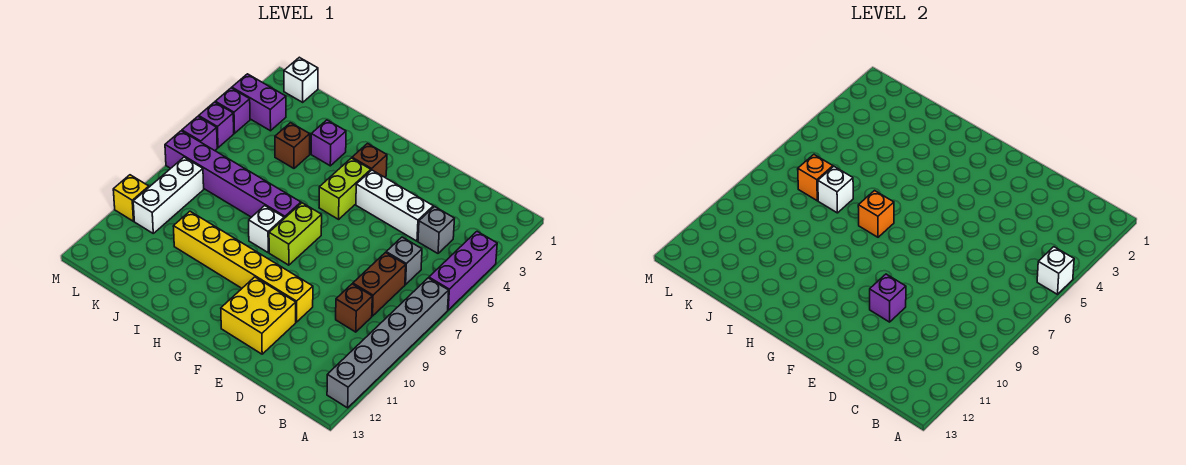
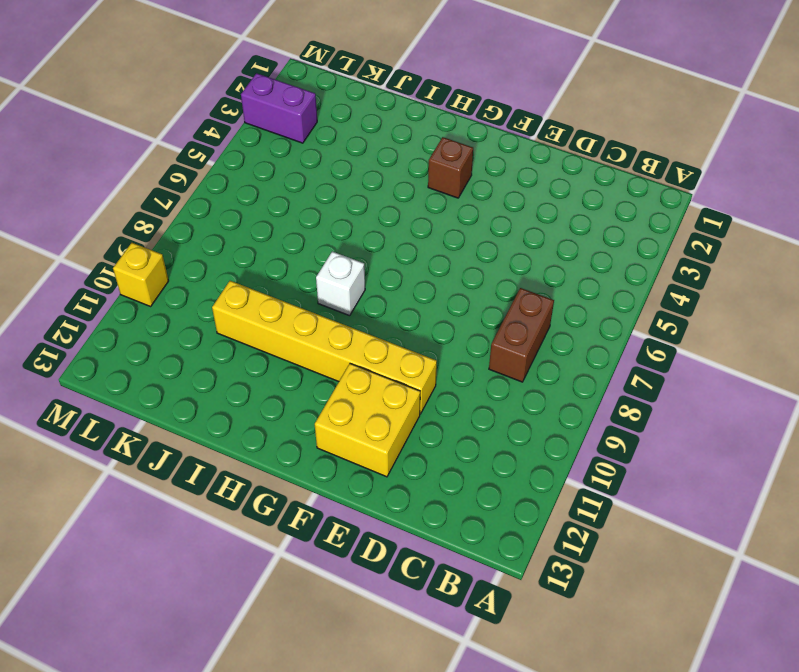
none -> purple brick A4:A6 level 1
none -> grey brick A7:A12 level 1
none -> grey brick C4 level 1

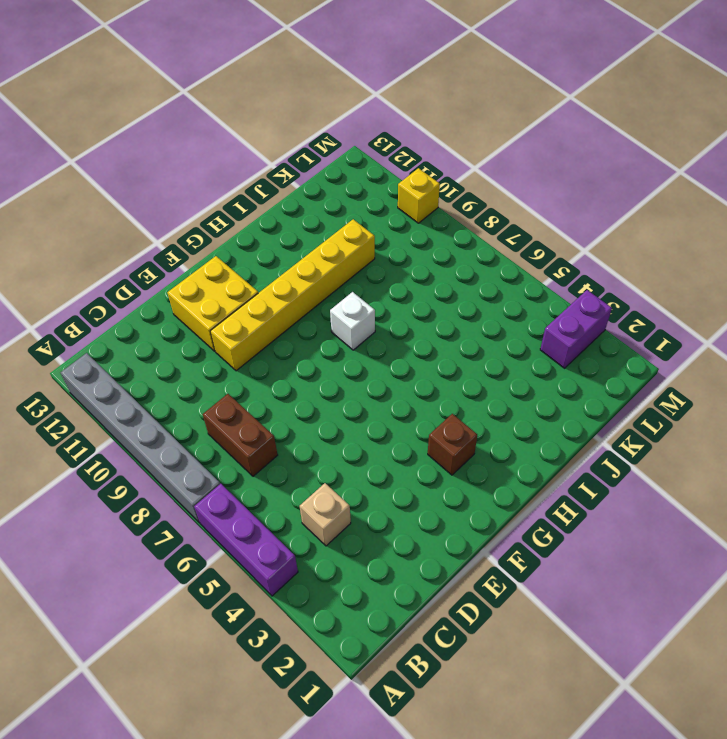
tan brick C4 level 1 -> grey brick C4 level 1
none -> grey brick C6 level 1
none -> brown brick C9 level 1
none -> white brick D4:F4 level 1

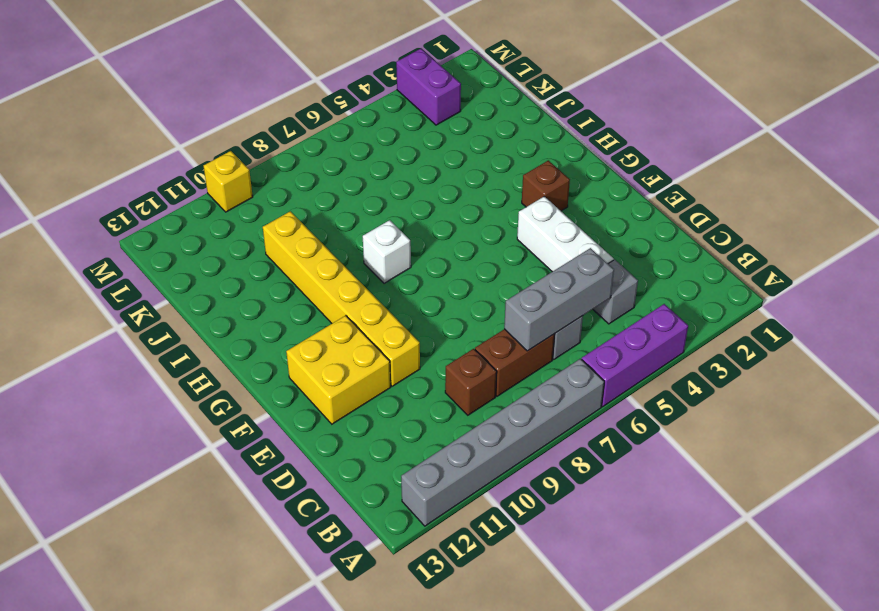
grey brick C5:C7 level 2 -> none
none -> lime brick G4:G5 level 1
none -> lime brick G7:G8 level 1
none -> purple brick H7:M7 level 1

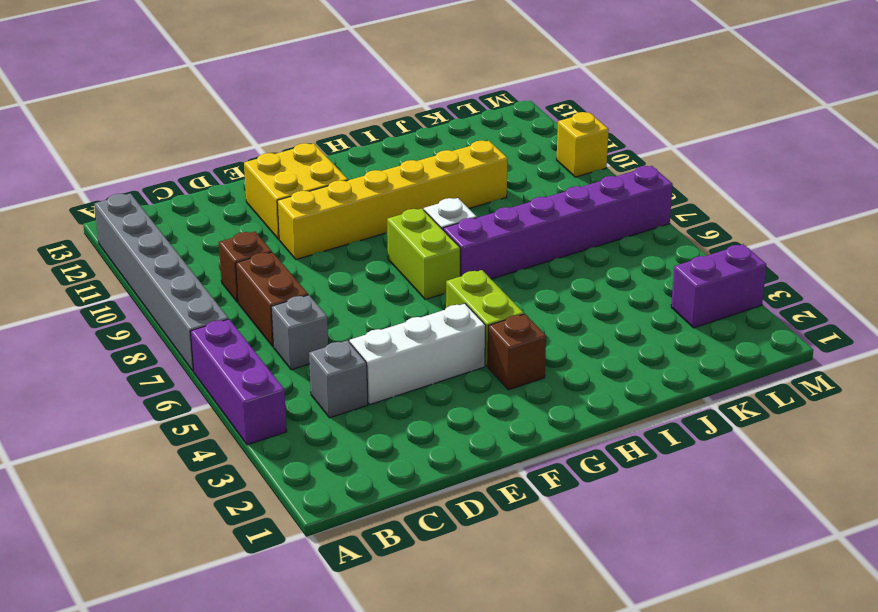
none -> purple brick I3 level 1
none -> brown brick J4 level 1
none -> white brick L1 level 1

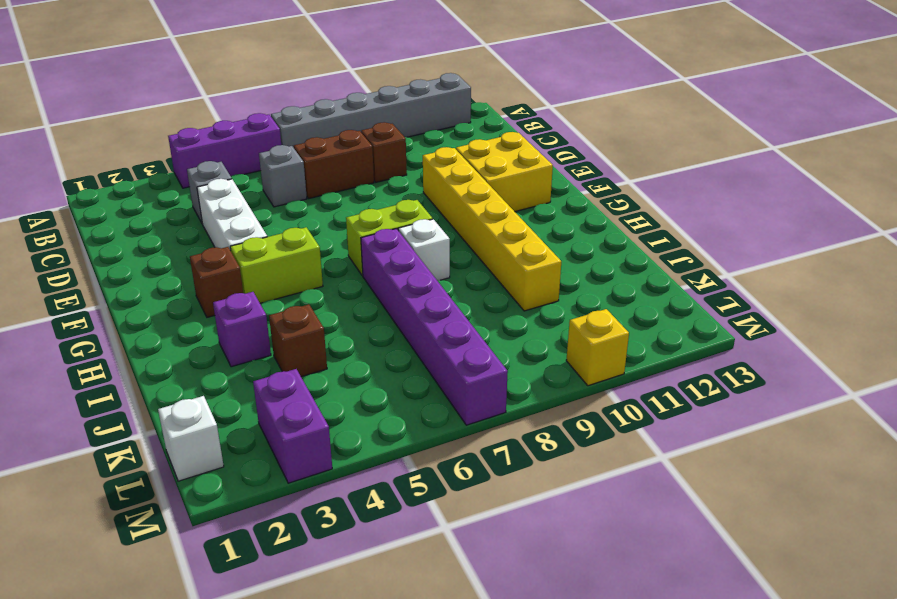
none -> white brick L8:L10 level 1
none -> purple brick M4 level 1
none -> purple brick M5 level 1

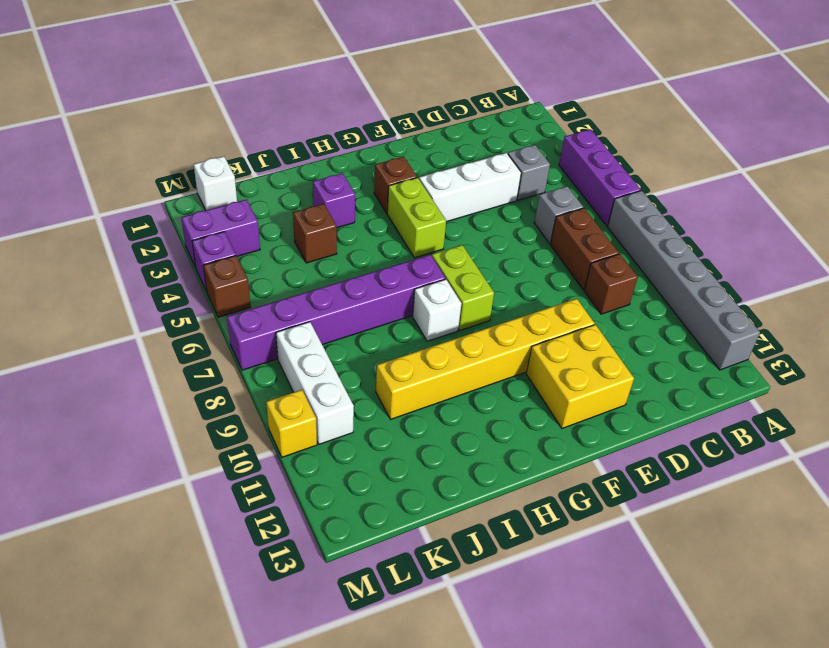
brown brick M5 level 1 -> purple brick M5 level 1
none -> purple brick M6 level 1
none -> white brick A5 level 2
none -> purple brick E10 level 2

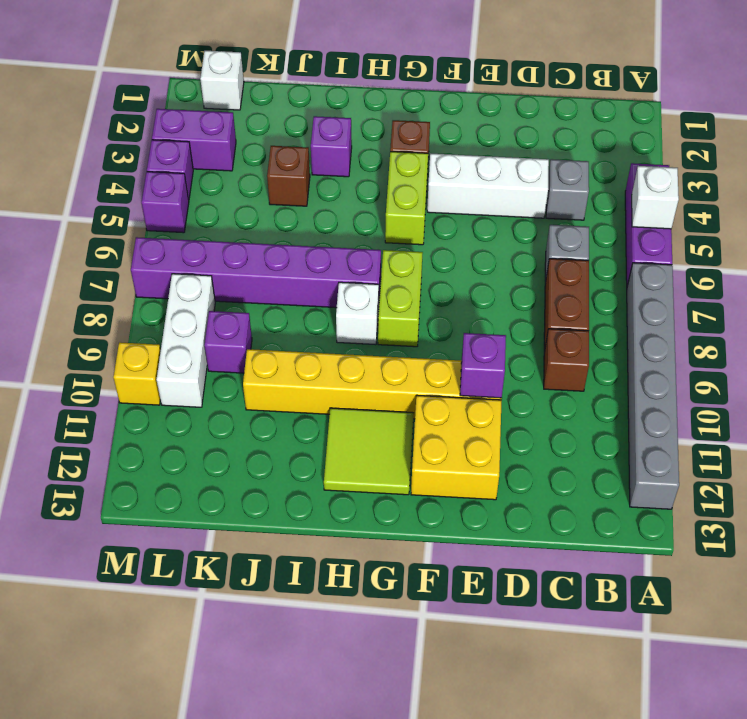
lime tile G11:H12 level 1 -> none
purple brick K9 level 1 -> purple brick M6 level 1
none -> orange brick H7 level 2
none -> white brick J7 level 2
none -> orange brick K7 level 2

